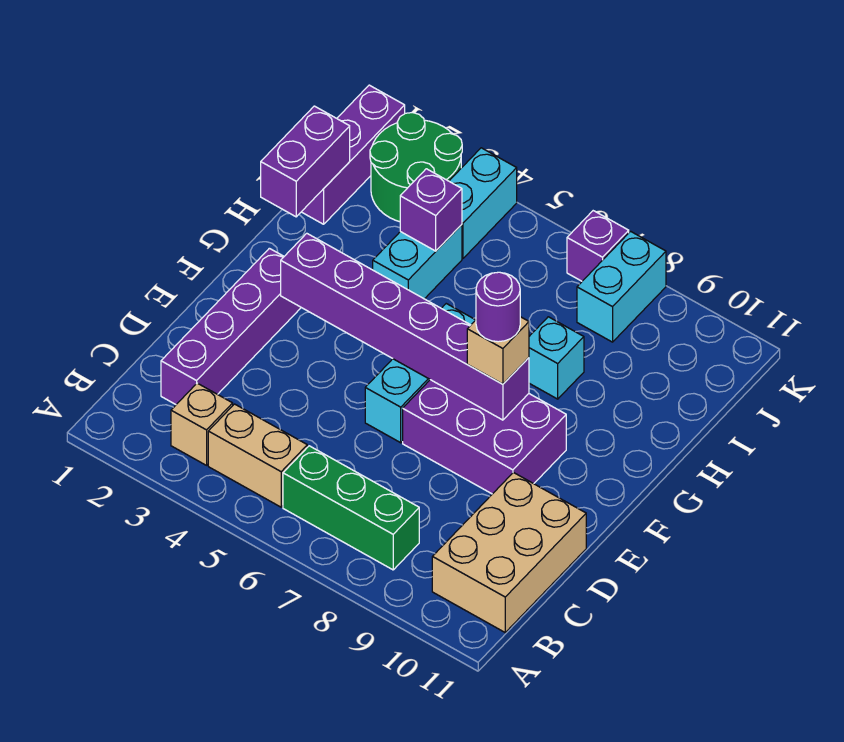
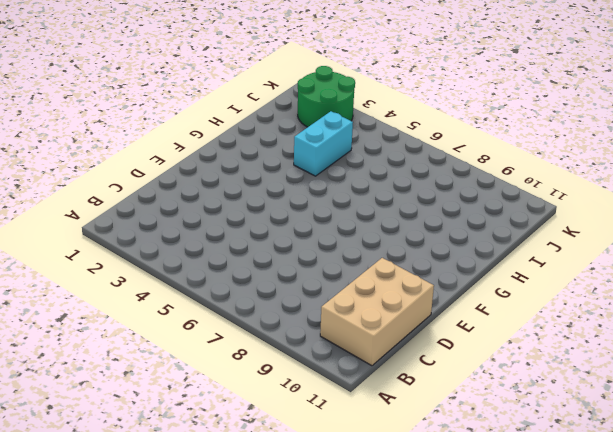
none -> tan brick B3 level 1
none -> tan brick B4:B5 level 1
none -> green brick B6:B8 level 1

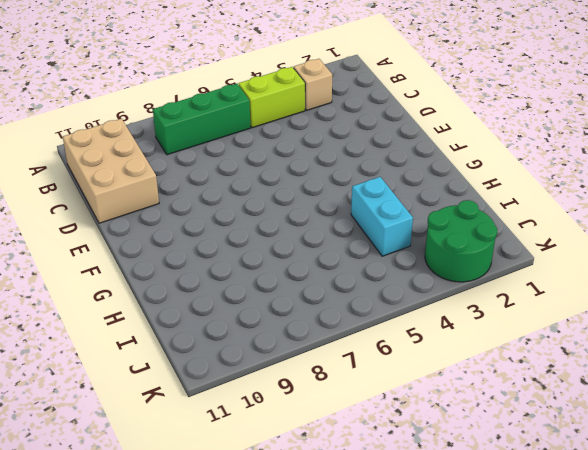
lime brick B4:B5 level 1 -> tan brick B4:B5 level 1
none -> purple brick C2:F2 level 1
none -> cyan brick E6:G6 level 1
none -> purple brick E7:F9 level 1

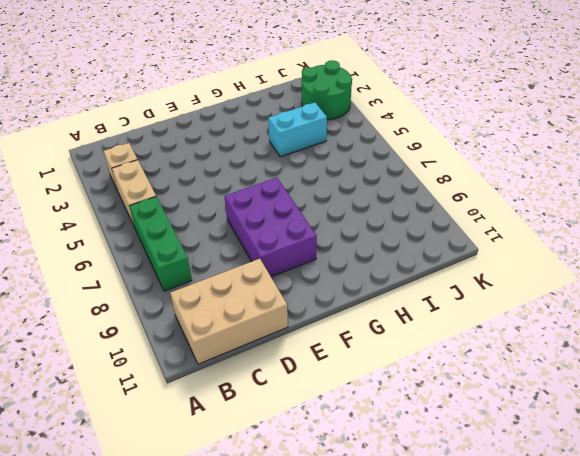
none -> purple brick C2:F2 level 1
none -> cyan brick E6:G6 level 1
none -> cyan brick H8 level 1

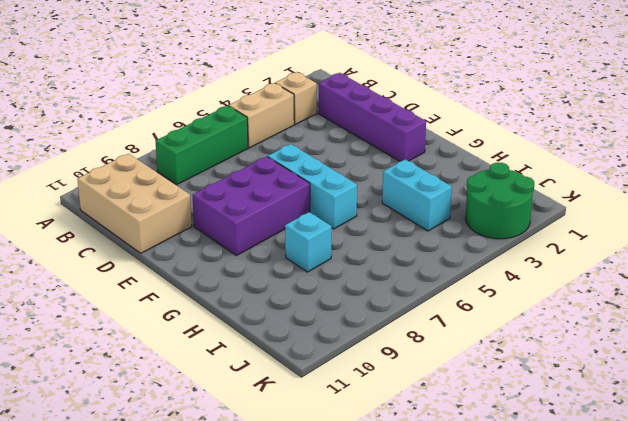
none -> purple brick I1:K1 level 1
none -> cyan brick J4:K4 level 1
none -> cyan brick J8:K8 level 1

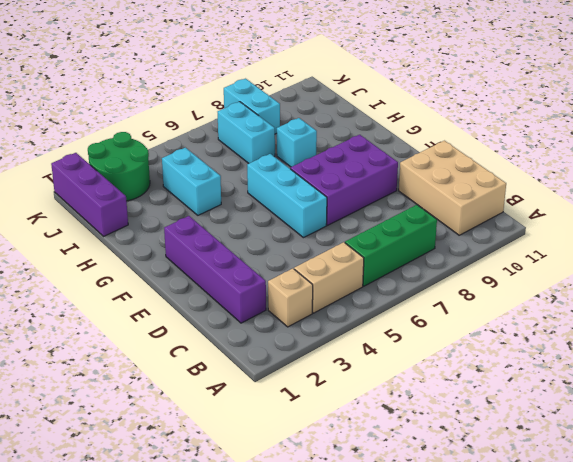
cyan brick I7:J7 level 1 -> cyan brick J4:K4 level 1
none -> purple brick K7 level 1
none -> purple brick F3:F8 level 2
none -> purple brick H1:I1 level 2

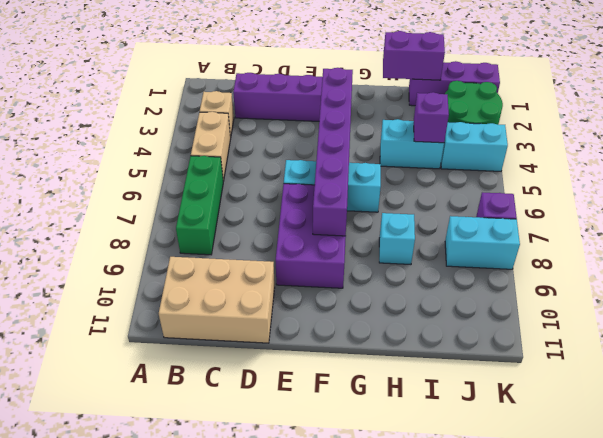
none -> tan brick F8 level 3
none -> purple round brick F8 level 4

